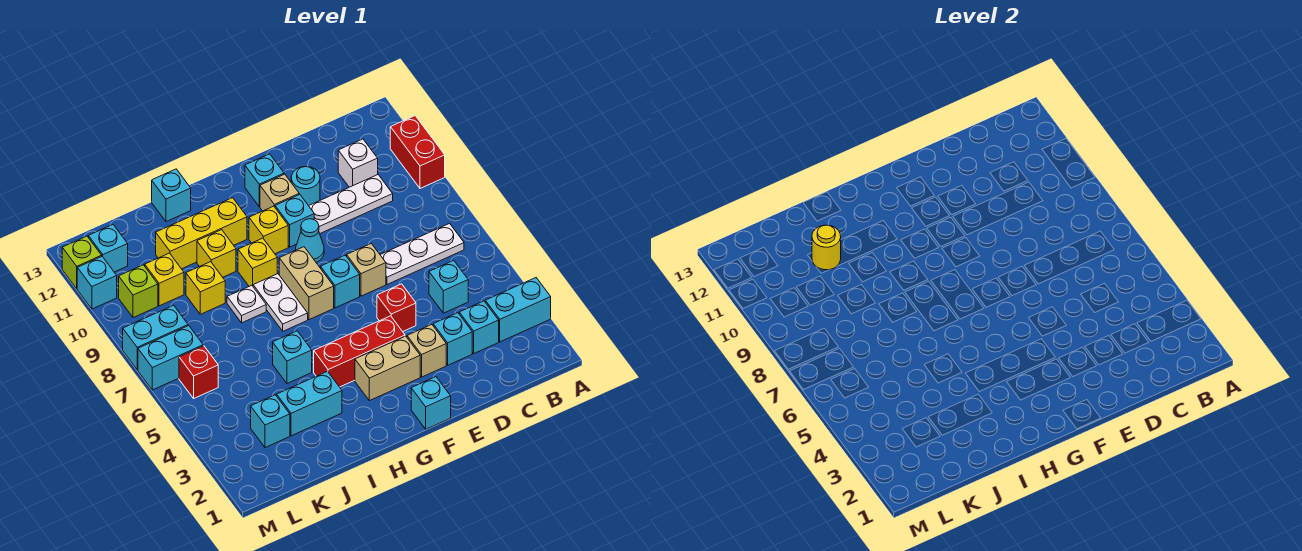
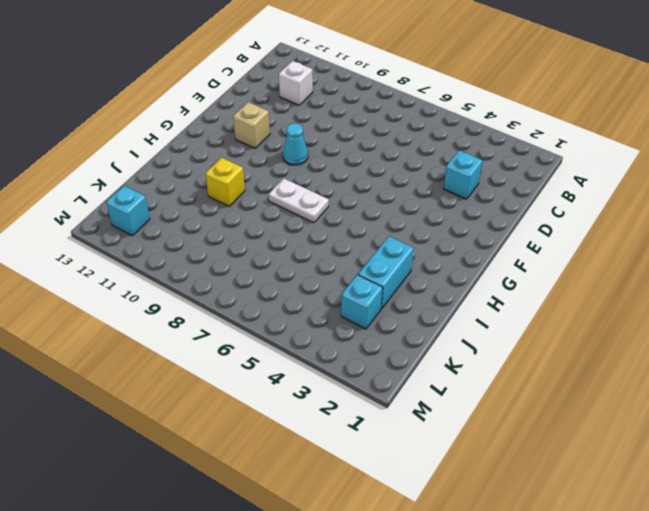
none -> cyan brick A3:B3 level 1
none -> red brick A10:A11 level 1
none -> white plate B7:D7 level 1
none -> cyan brick C3 level 1

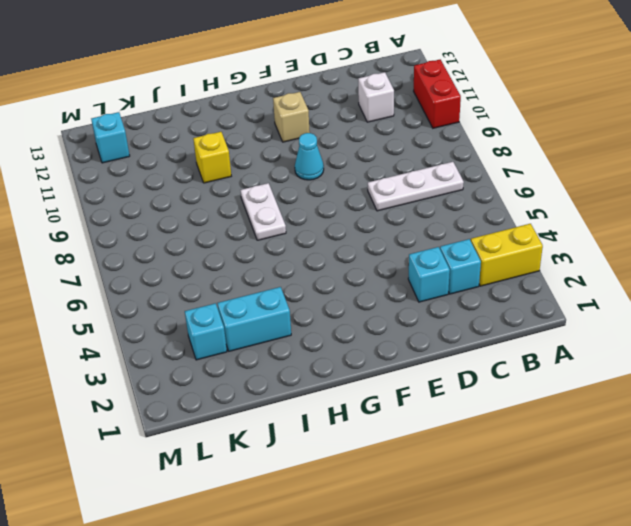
yellow brick A3:B3 level 1 -> cyan brick A3:B3 level 1
none -> cyan brick C5 level 1
none -> white plate C10:E10 level 1
none -> tan brick E3 level 1
none -> red brick E5 level 1

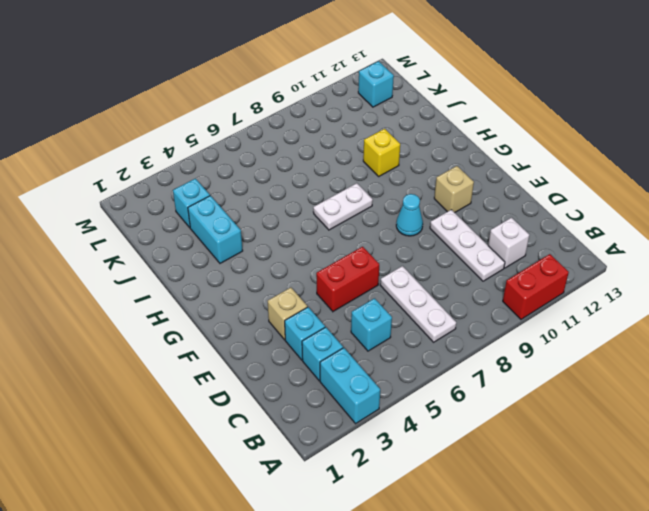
red brick E5:E6 level 1 -> red brick E5 level 1
none -> tan brick E7 level 1
none -> cyan round brick E11 level 1
none -> cyan brick F1 level 1
none -> tan brick F3:G3 level 1

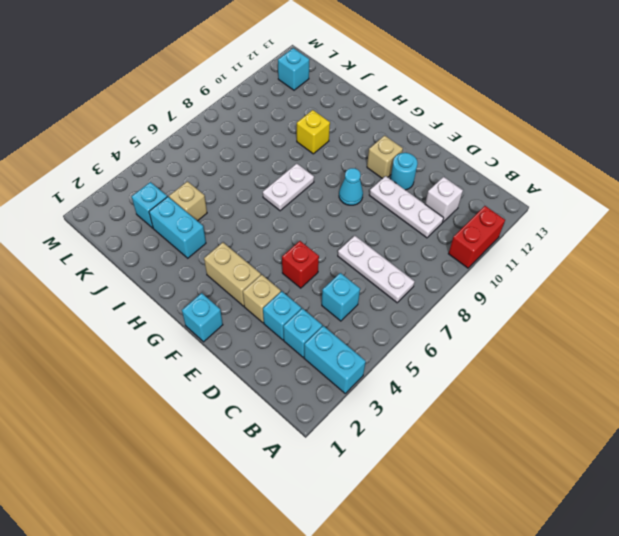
tan brick J4 level 1 -> tan brick E7 level 1
none -> red brick F4:H4 level 1
none -> cyan brick F7 level 1
none -> cyan brick F10 level 1
none -> cyan brick F12 level 1

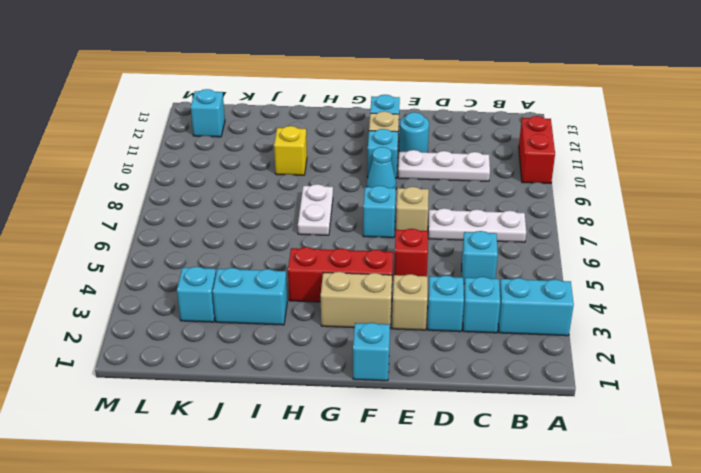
none -> white brick C11 level 1
none -> tan brick G7:G8 level 1
none -> yellow brick G10 level 1
none -> yellow brick H9 level 1

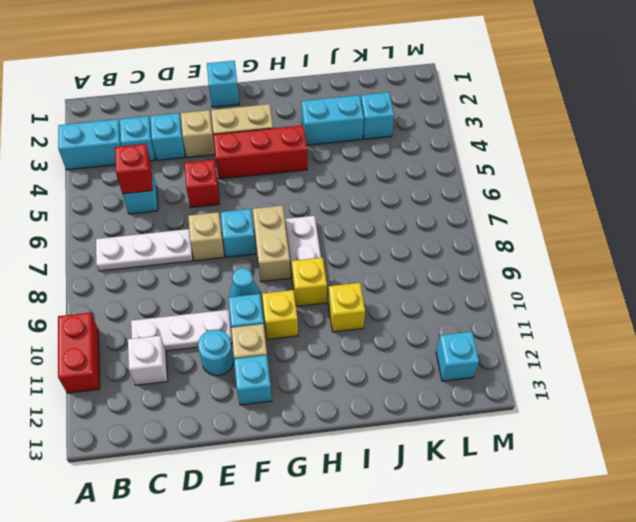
red brick C5 level 2 -> red brick L6 level 1
none -> yellow brick H11:J11 level 1
none -> cyan brick I5 level 1
none -> white plate I8 level 1
none -> cyan brick I13 level 1

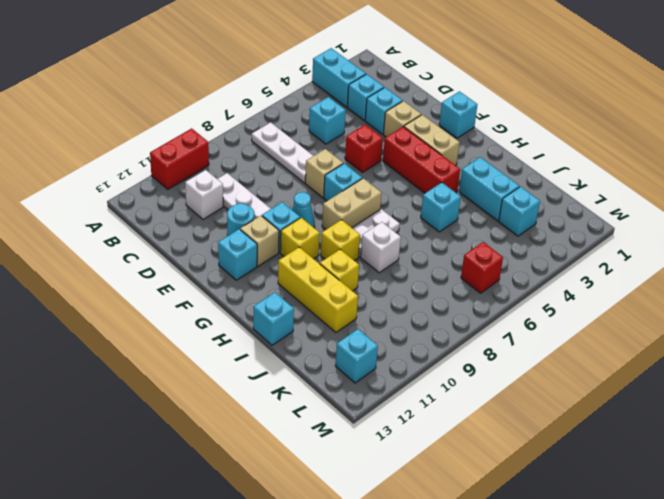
white brick I8 level 1 -> white plate I8 level 1
none -> yellow brick J9 level 1
none -> yellow brick K10 level 1
none -> cyan brick L7:M7 level 1
none -> cyan brick L8:M8 level 1

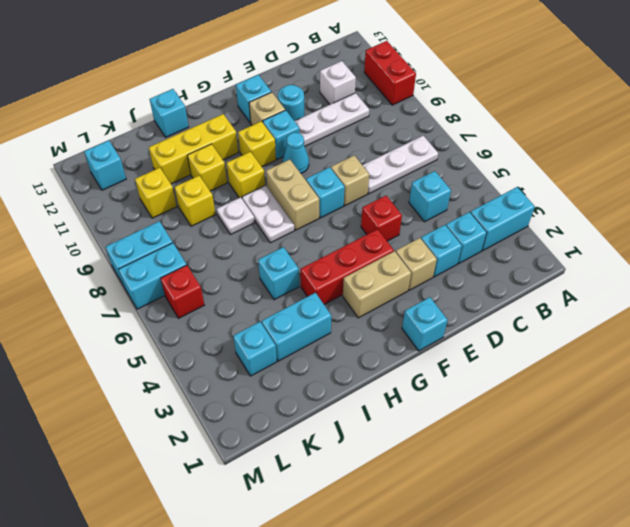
none -> lime brick L10 level 1
none -> cyan brick M11 level 1
none -> lime brick M12 level 1
none -> yellow round brick J11 level 2

